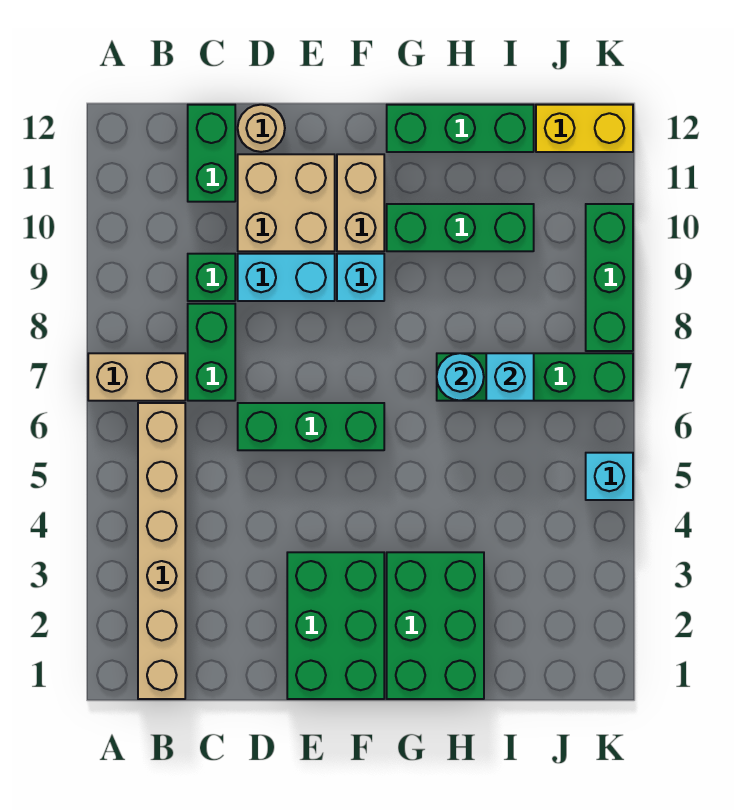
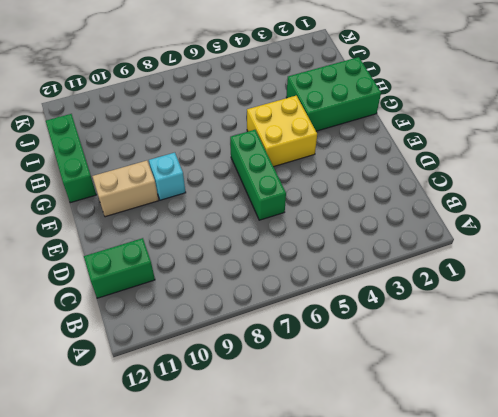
yellow brick F4:G5 level 1 -> none
none -> tan brick A7:B7 level 1
none -> tan brick B1:B6 level 1
none -> green brick C7:C8 level 1

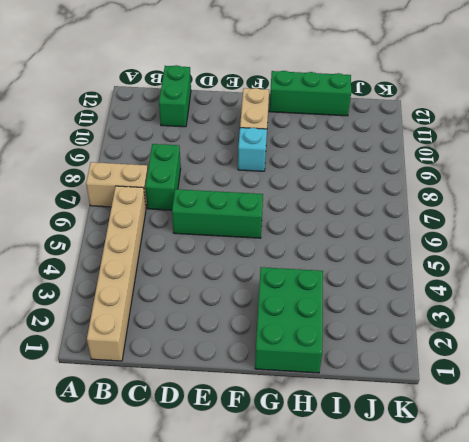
none -> green brick C9 level 1
none -> cyan brick D9:E9 level 1
none -> tan brick D10:E11 level 1

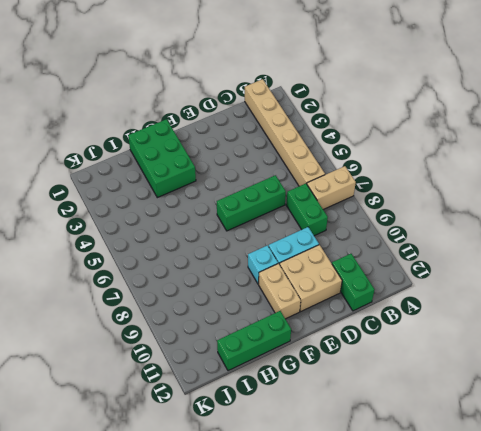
none -> green brick C9 level 1
none -> tan round brick D12 level 1
none -> green brick E1:F3 level 1

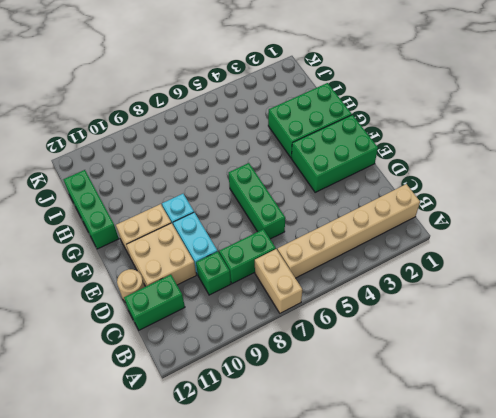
none -> green brick G10:I10 level 1
none -> green brick H7:K7 level 1
none -> yellow brick J12:K12 level 1

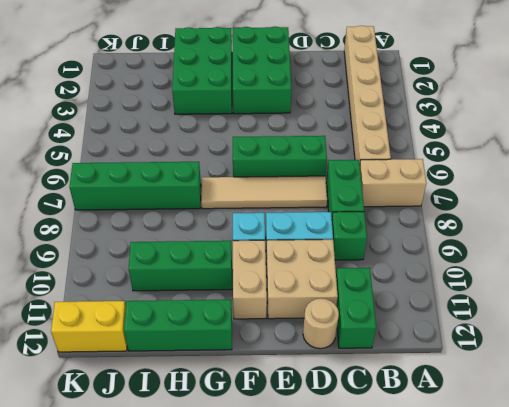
tan tile D7:G7 level 1 -> none
none -> cyan brick K5 level 1
none -> green brick K8:K10 level 1
none -> cyan round brick H7 level 2

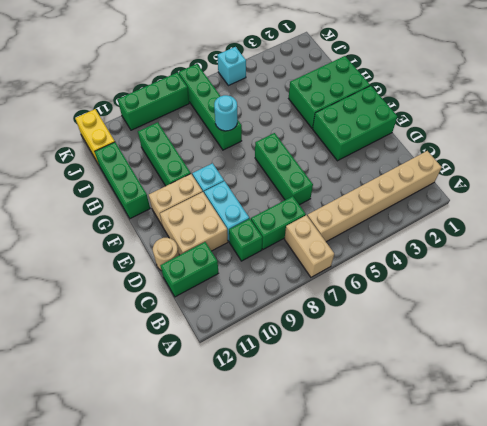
none -> cyan brick I7 level 2

